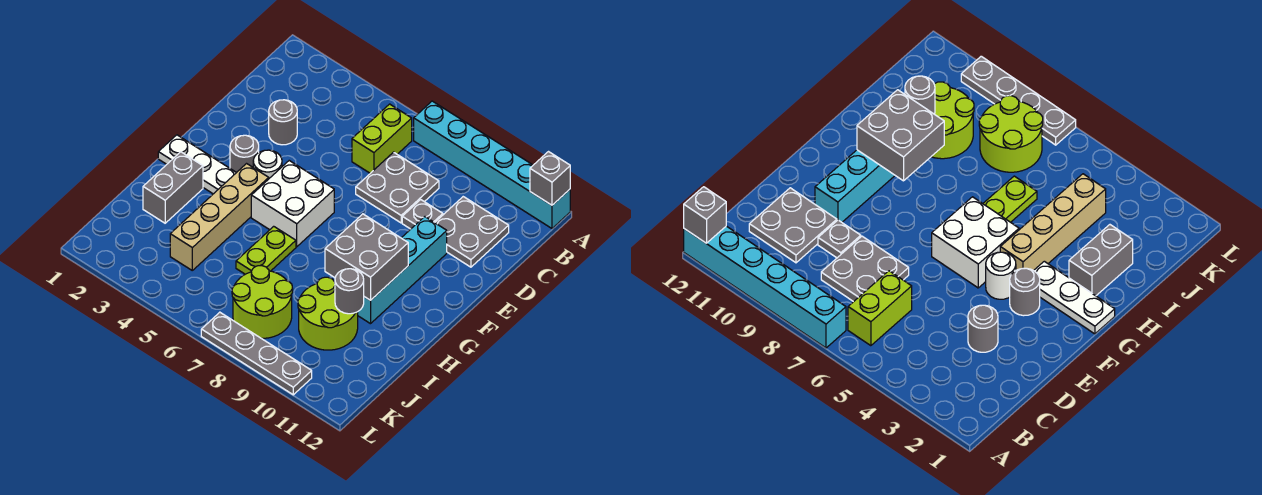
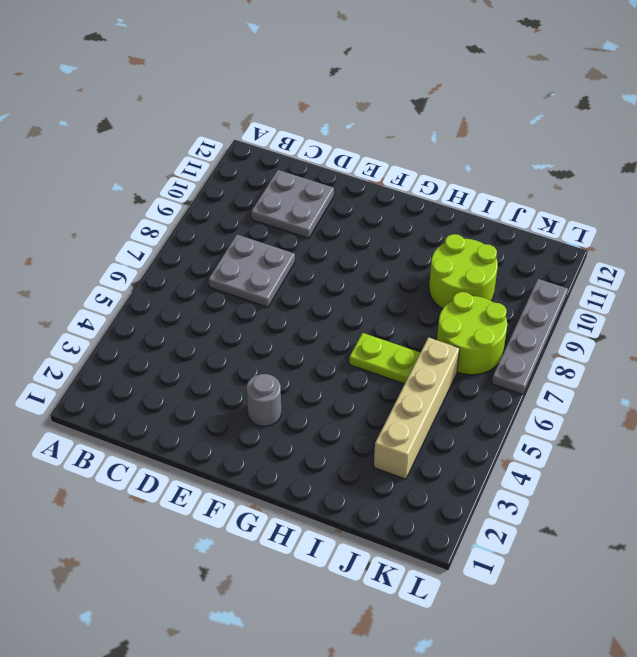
tan brick J3:J6 level 1 -> tan brick G4:J4 level 1
none -> cyan brick A7:A12 level 1
none -> lime brick B6:C6 level 1
none -> grey round brick D3 level 1

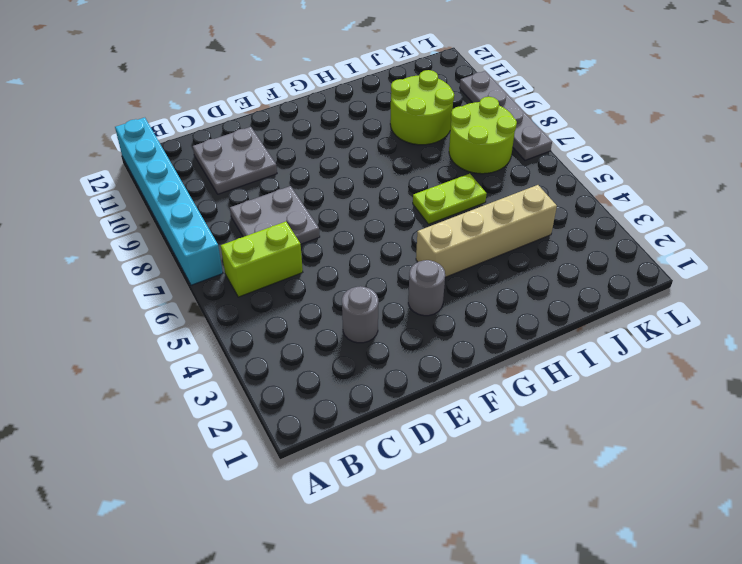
none -> grey plate D9 level 1
none -> cyan brick E10:H10 level 1
none -> white round brick F4 level 1

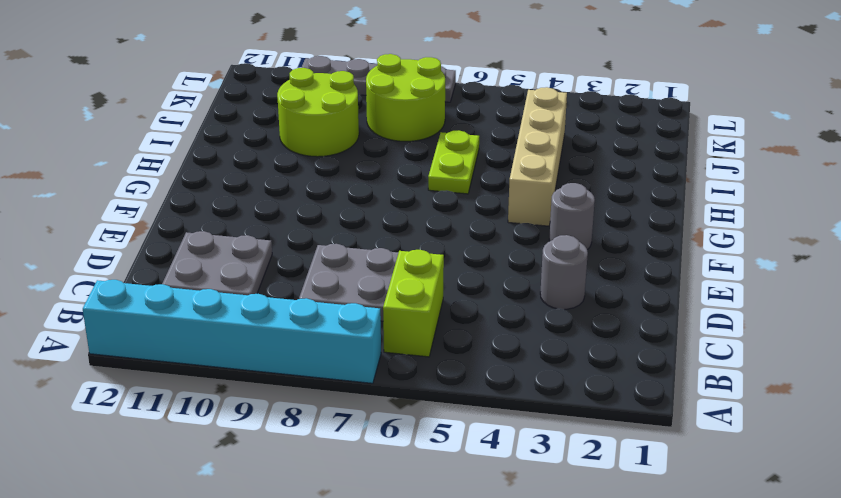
none -> grey plate D9 level 1
none -> cyan brick E10:H10 level 1
none -> white round brick F4 level 1

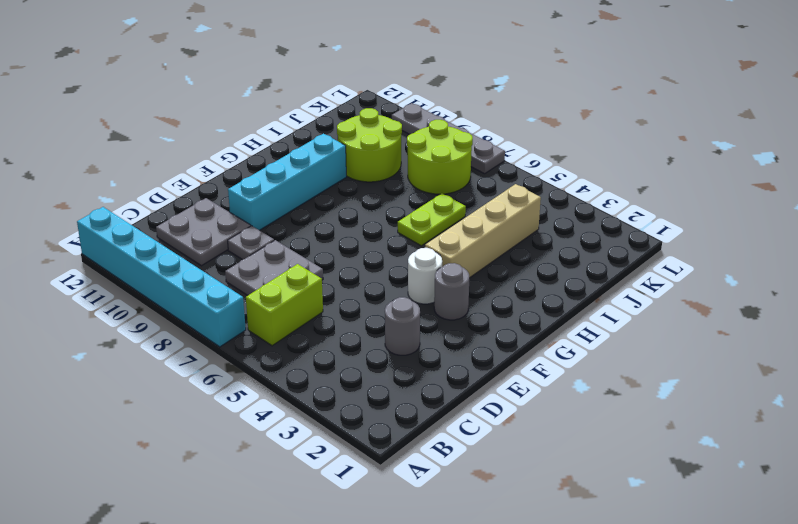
none -> white brick F5:G6 level 1
none -> white plate G1:G3 level 1
none -> grey brick H2:I2 level 1

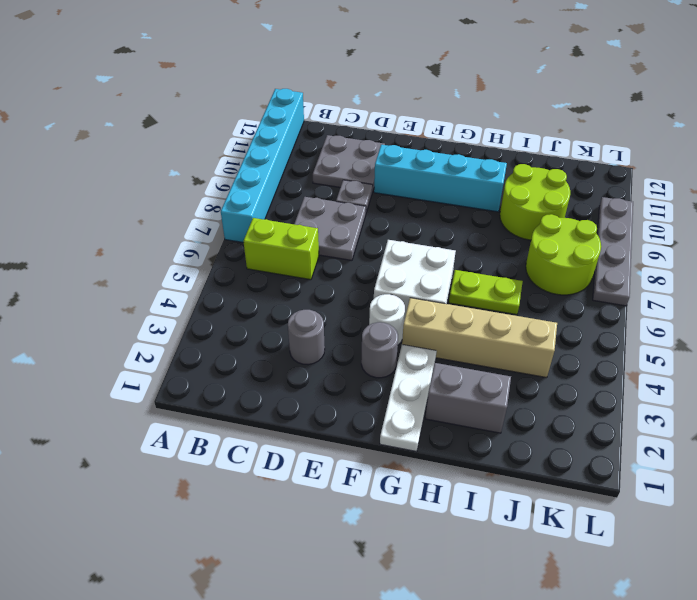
none -> grey brick A12 level 2
none -> grey brick G9:H10 level 2
none -> grey round brick I10 level 2

